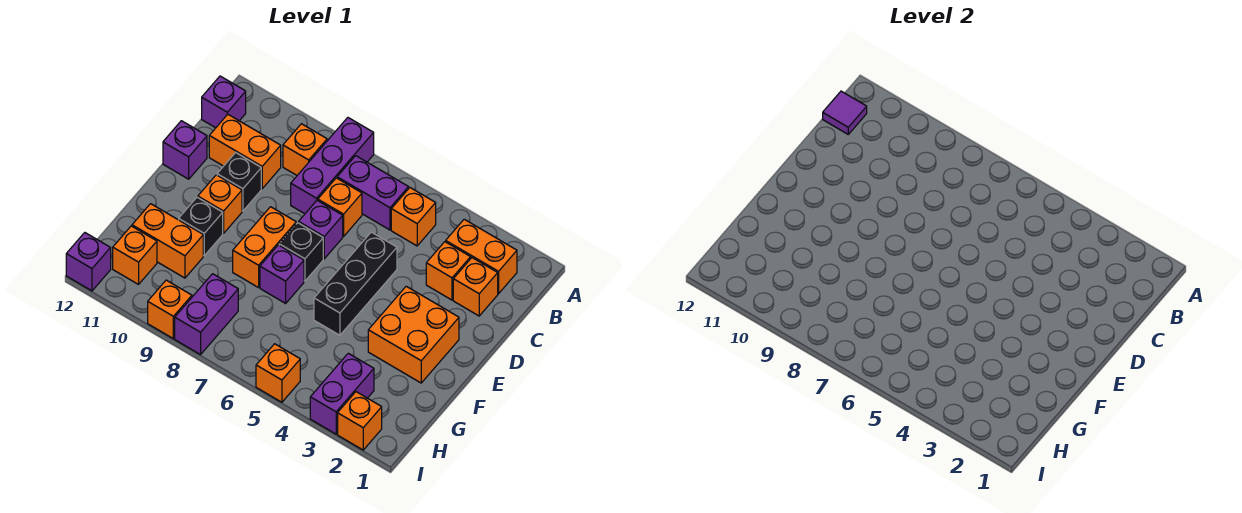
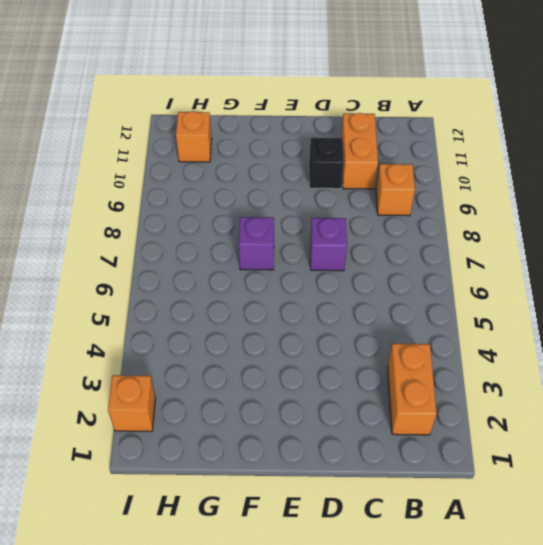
none -> purple brick A8:C8 level 1
none -> orange brick B5 level 1
none -> purple brick B6:B7 level 1

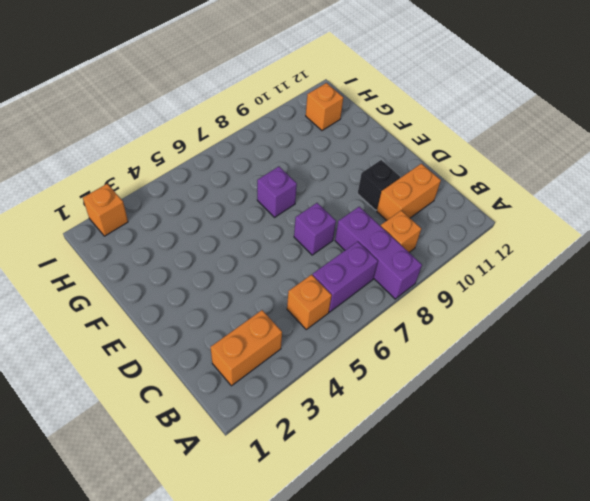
none -> purple brick B12 level 1
none -> orange brick C2 level 1
none -> orange brick C3 level 1

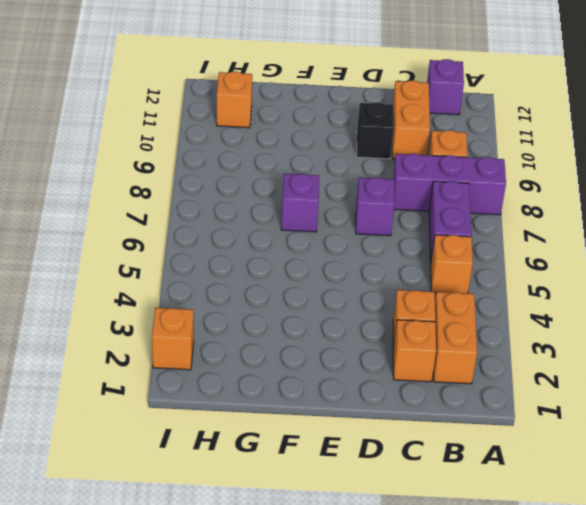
none -> orange brick C7 level 1
none -> black brick D5:F5 level 1
none -> purple brick D12 level 1

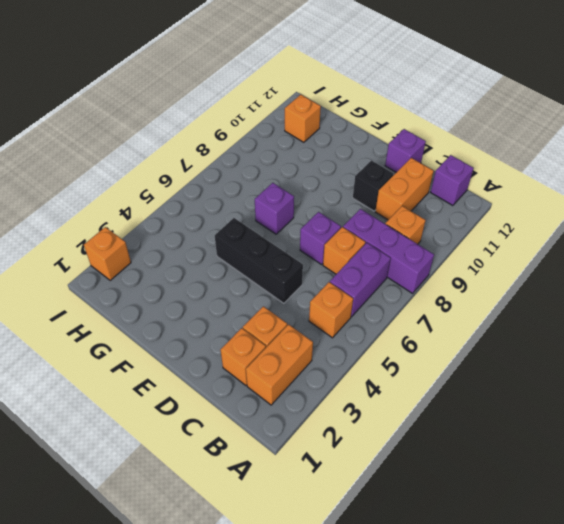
none -> orange brick E2:F3 level 1
none -> black brick E7 level 1
none -> orange brick E8:F8 level 1

